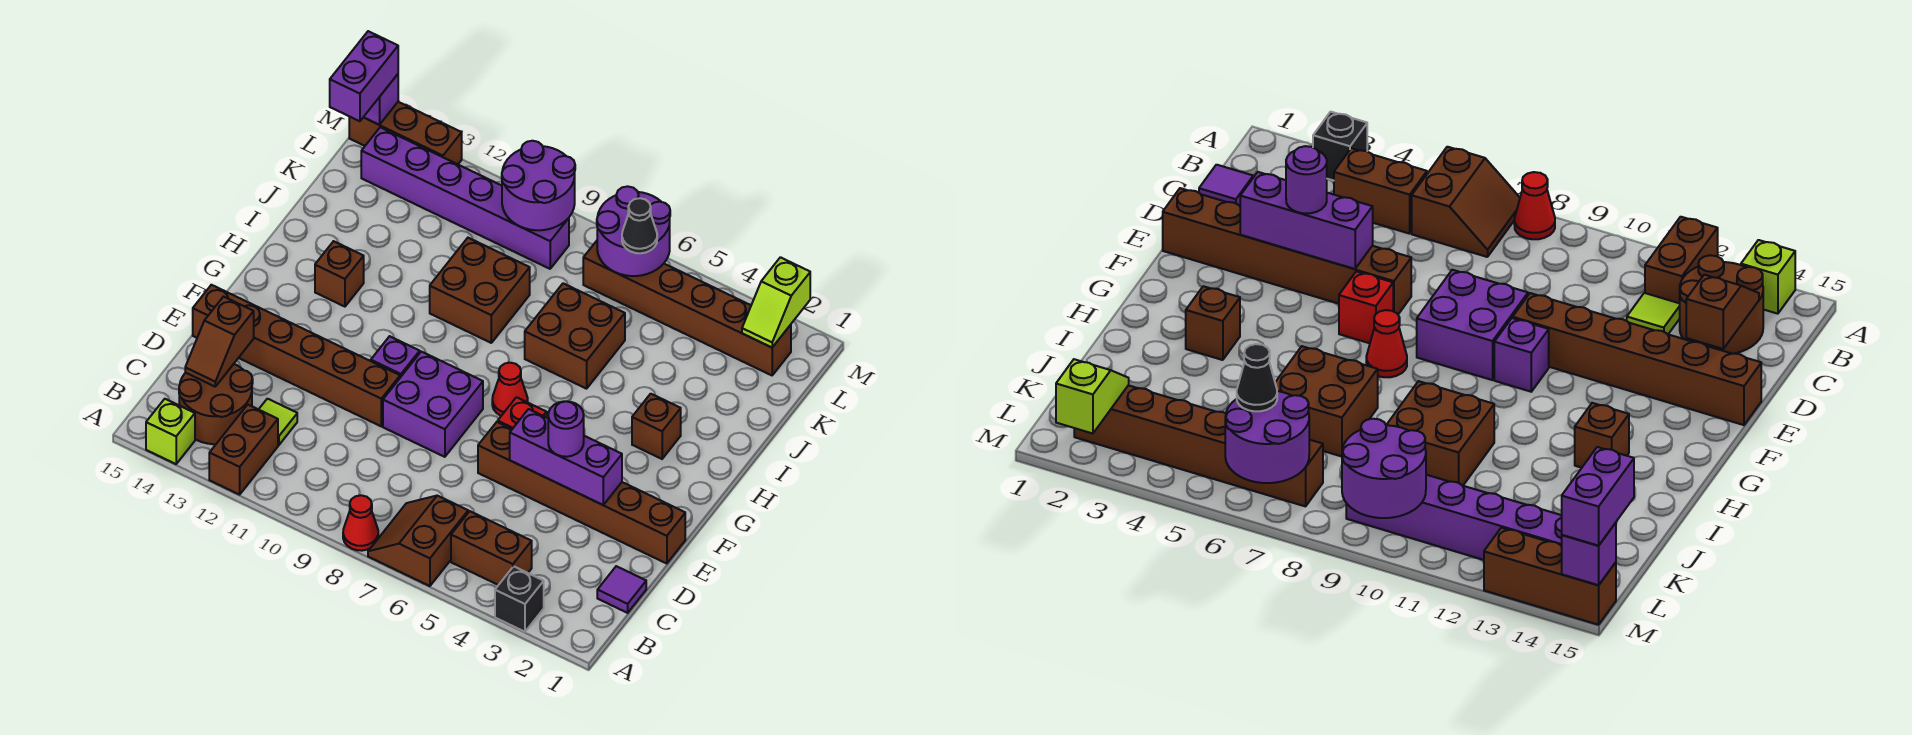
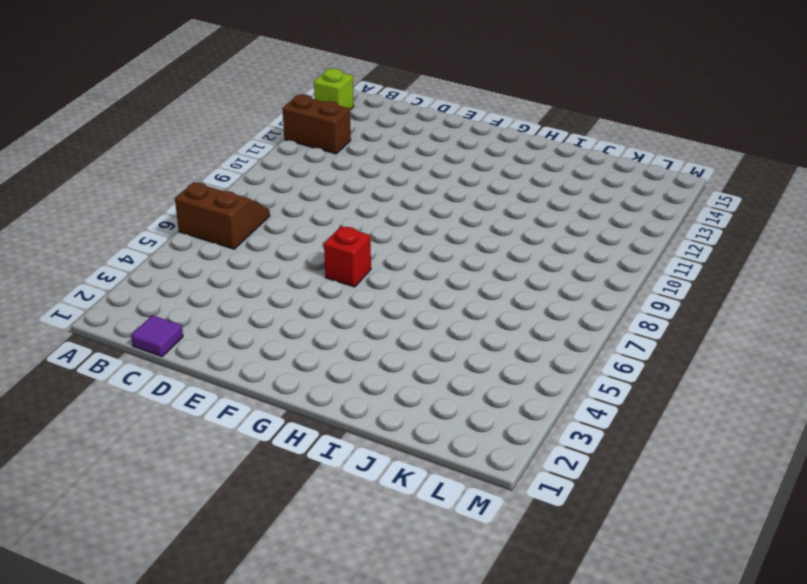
none -> black brick A3 level 1
none -> red cone A8 level 1
none -> brown brick B4:B5 level 1
none -> brown round brick B13:C14 level 1

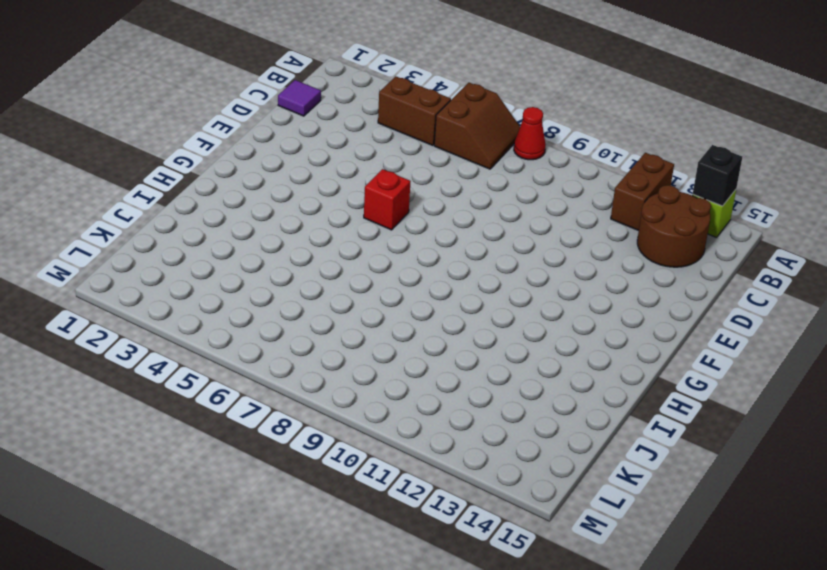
black brick A14 level 2 -> black brick A3 level 1
none -> lime tile C12 level 1
none -> brown brick E1:E6 level 1
none -> purple brick E8:F9 level 1
none -> brown brick E10:E15 level 1

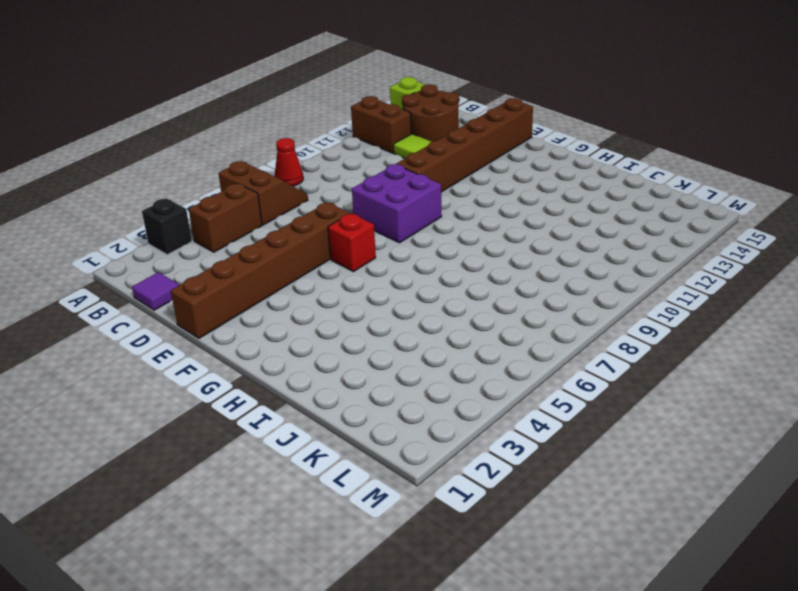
none -> purple brick F10 level 1
none -> red cone G7 level 1
none -> brown brick H3 level 1
none -> brown brick H13 level 1

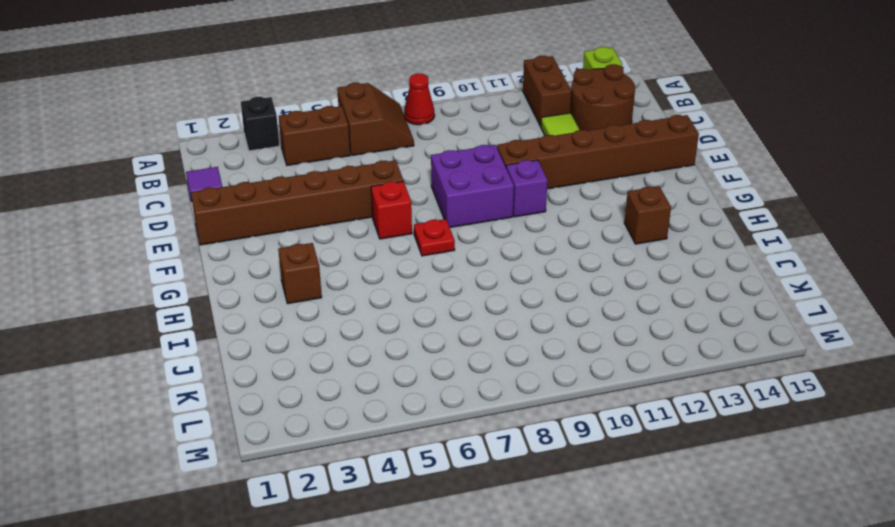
red plate G7 level 1 -> red cone G7 level 1
none -> brown brick I6:J7 level 1
none -> brown brick I9:J10 level 1
none -> brown brick L2:L7 level 1
none -> purple brick L9:L14 level 1

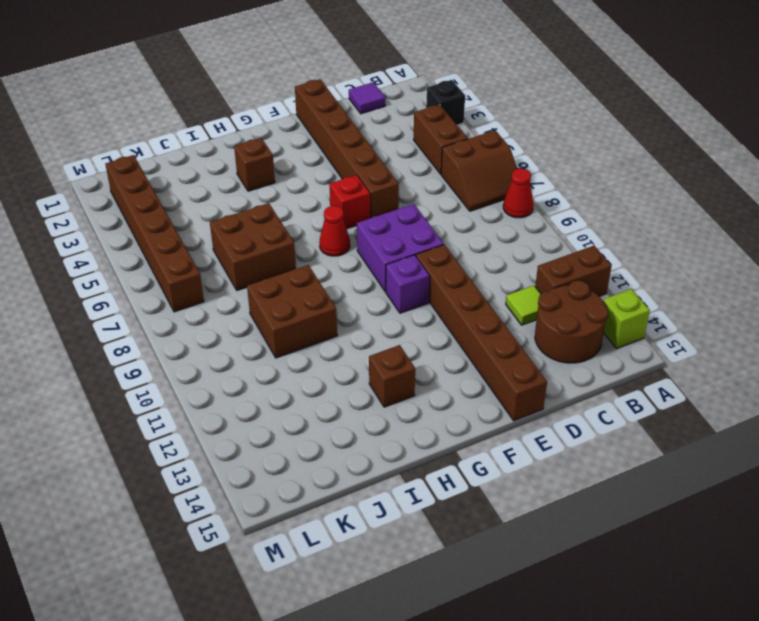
none -> purple brick L9:L14 level 1
none -> brown brick M13:M15 level 1
none -> brown slope C14:D14 level 2 top D
none -> purple brick E3:E5 level 2

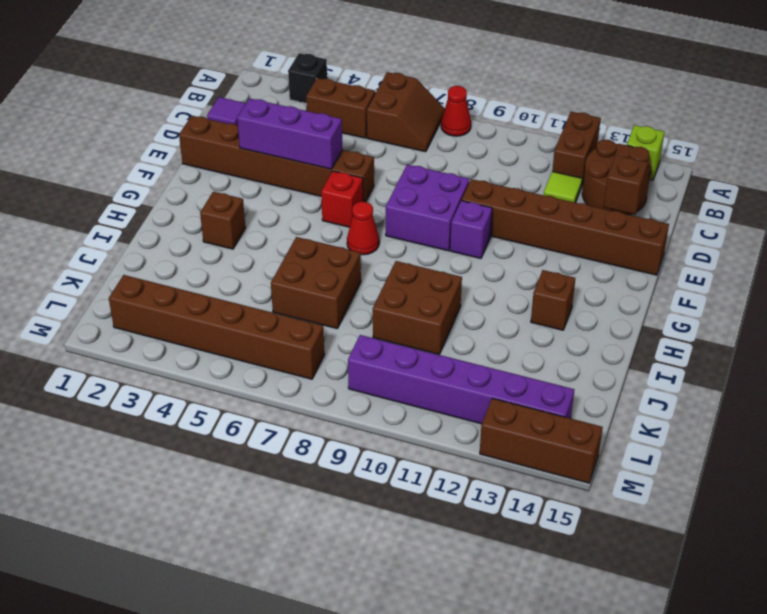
none -> lime slope L2:M2 level 2 top M
none -> purple round brick L6:M7 level 2
none -> purple round brick L9:M10 level 2
none -> purple brick M15 level 2

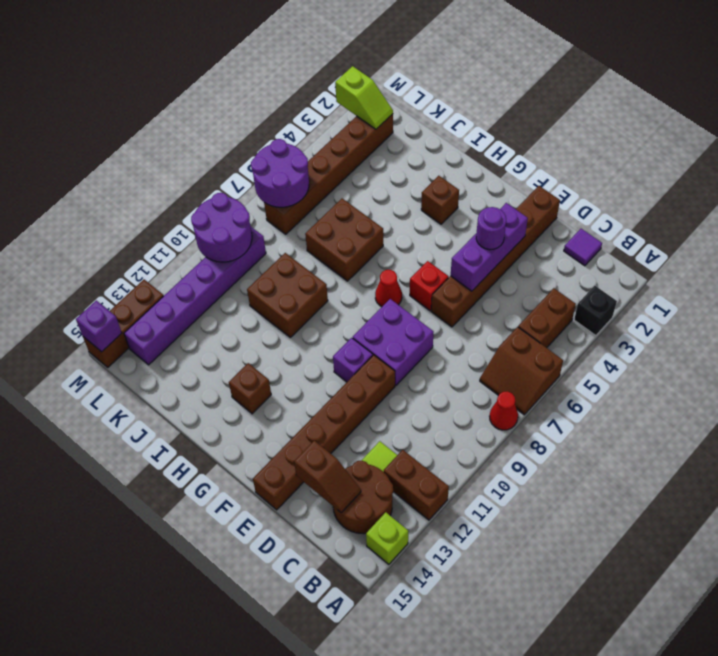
none -> black cone L6 level 3
none -> purple brick L15:M15 level 3

